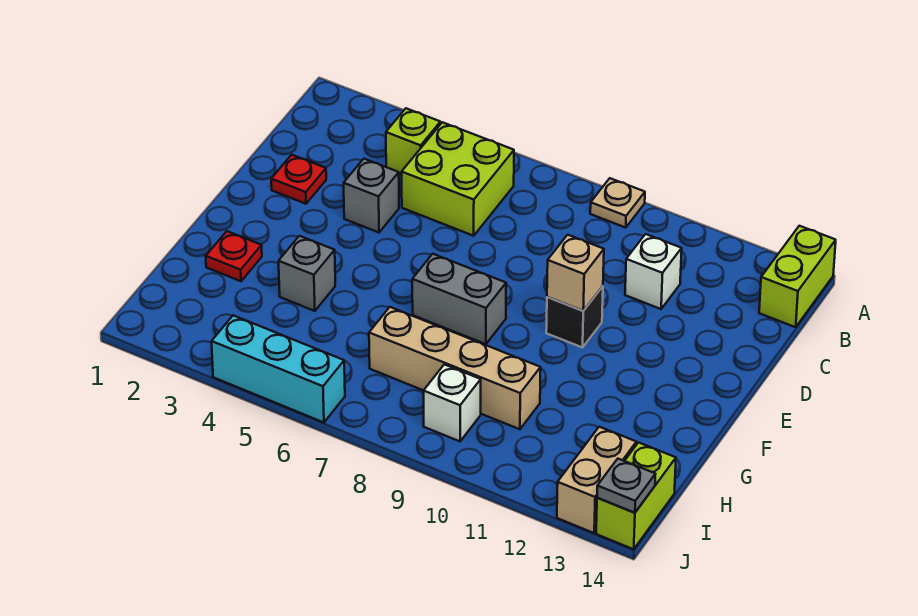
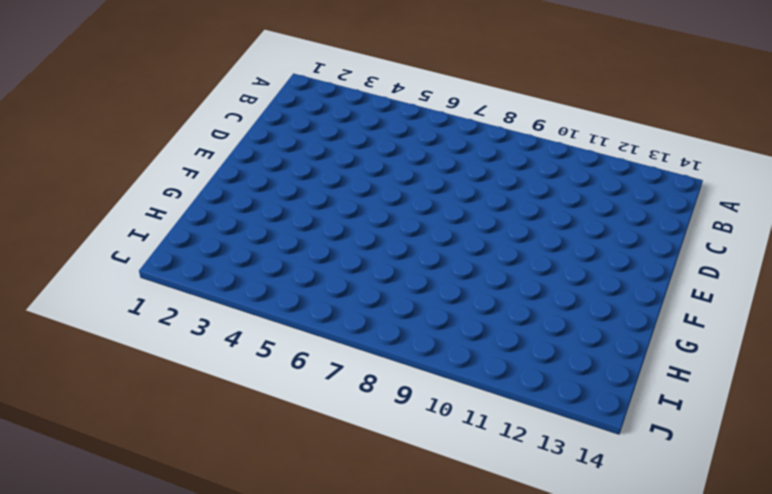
none -> tan plate A9 level 1
none -> lime brick A14:B14 level 1
none -> lime brick B4 level 1

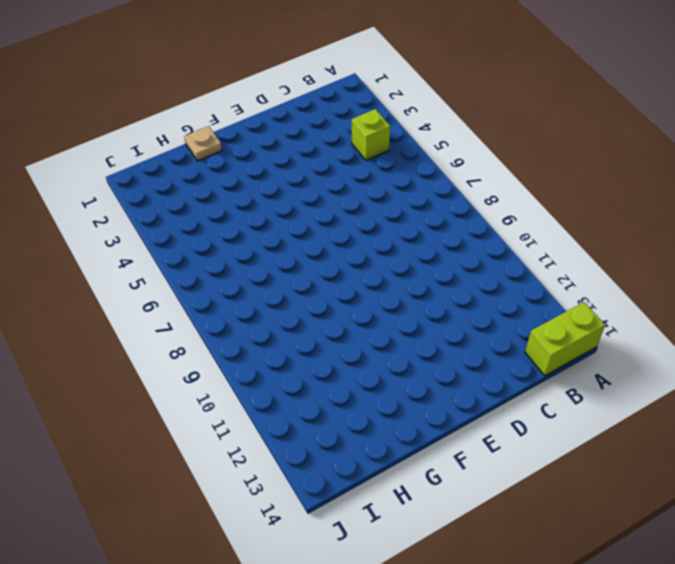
tan plate G1 level 1 -> tan plate A9 level 1
none -> lime brick B5:C6 level 1
none -> white brick C11 level 1
none -> red plate D2 level 1

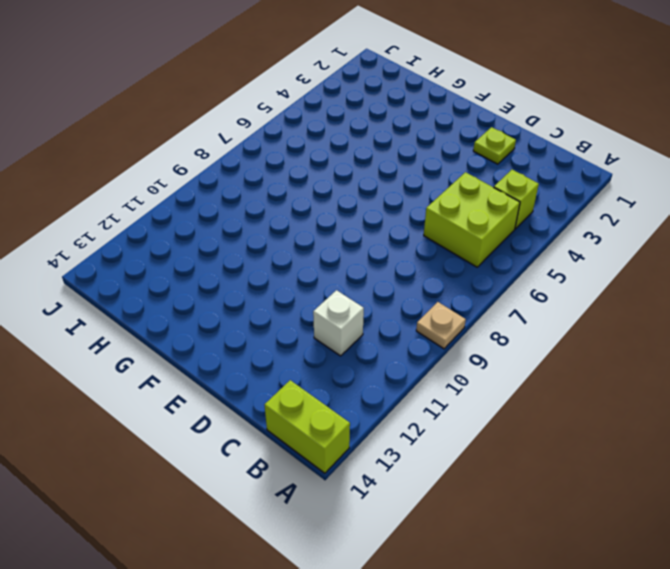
lime plate D2 level 1 -> red plate D2 level 1
none -> grey brick D4 level 1
none -> black brick E10 level 1
none -> grey brick F7:F8 level 1

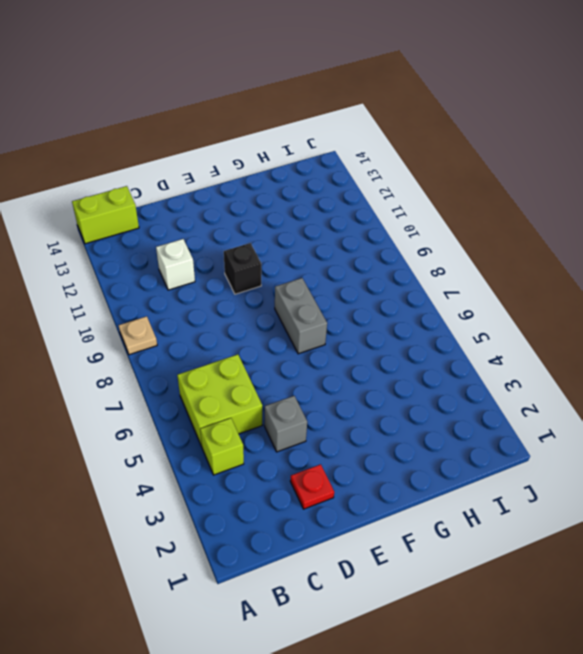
none -> red plate G2 level 1
none -> grey brick G4 level 1
none -> tan brick H7:H10 level 1

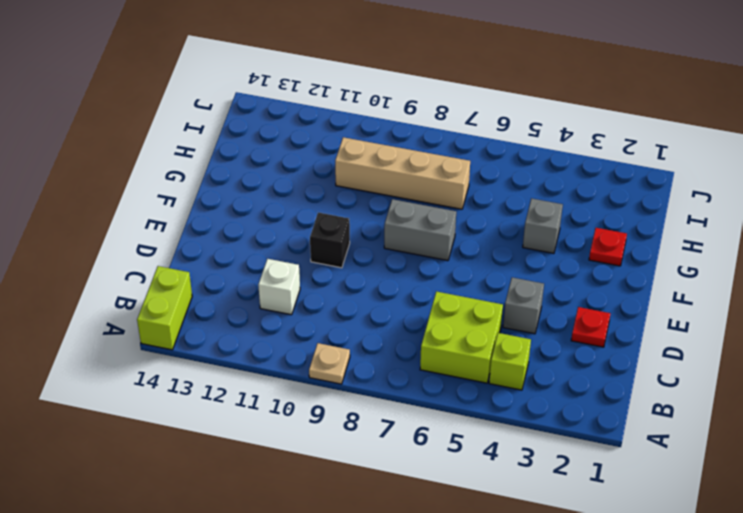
none -> white brick I9 level 1
none -> tan brick I13:J13 level 1
none -> lime brick I14:J14 level 1

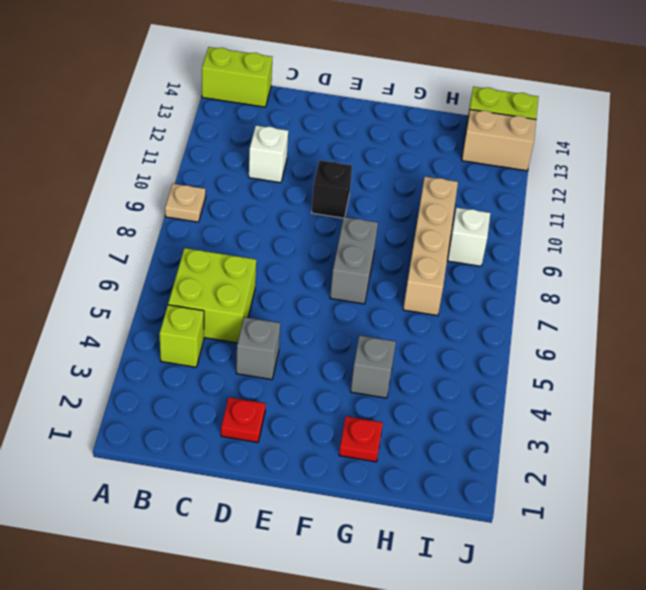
none -> cyan brick J4:J6 level 1
none -> tan brick E10 level 2
none -> grey plate J14 level 2

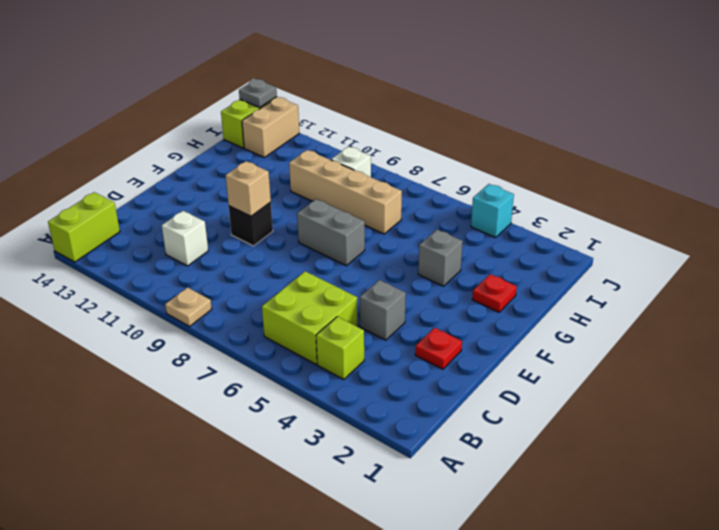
cyan brick J4 level 1 -> cyan brick J4:J6 level 1

